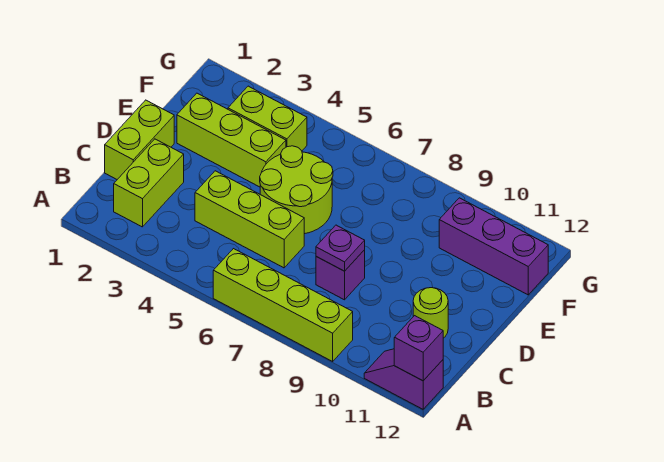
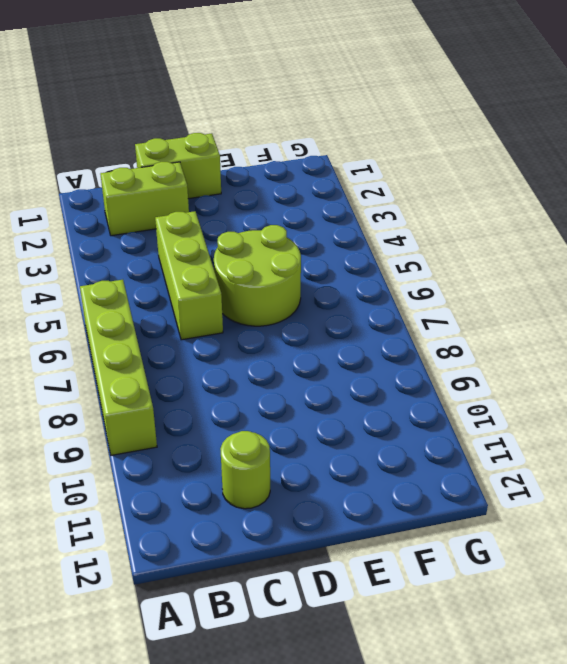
none -> purple slope A11:A12 level 1 top 12
none -> purple brick C8 level 1
none -> lime brick E2:E4 level 1

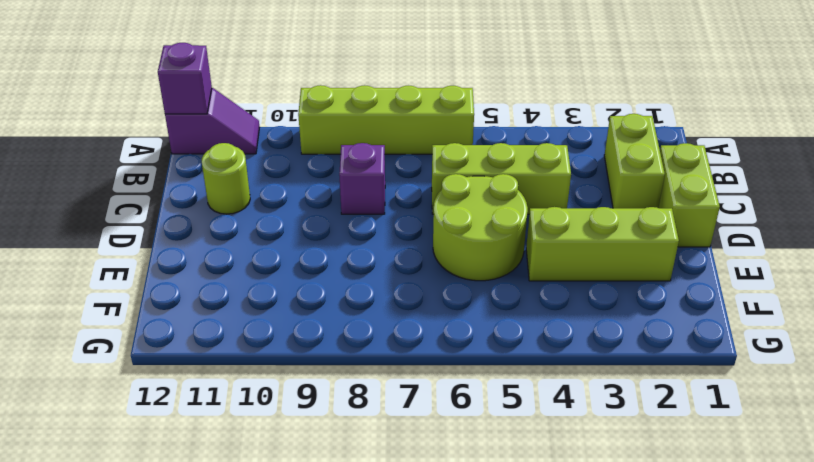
none -> lime brick F3:F4 level 1
none -> purple brick F10:F12 level 1
none -> purple plate C8 level 2

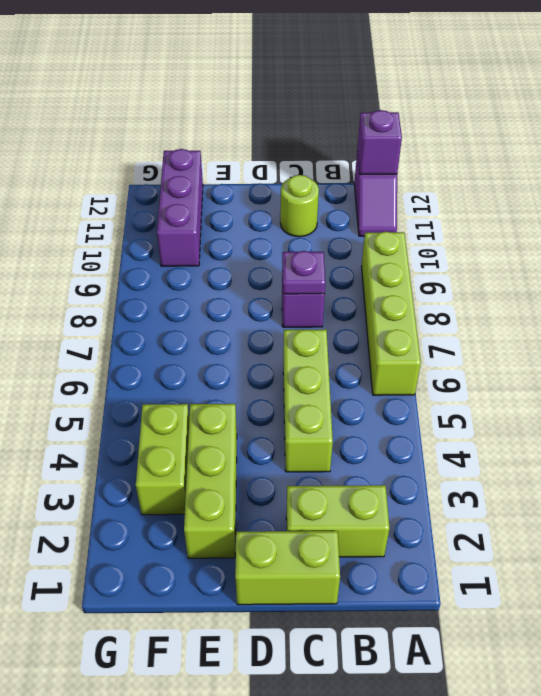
none -> lime round brick D5:E6 level 1

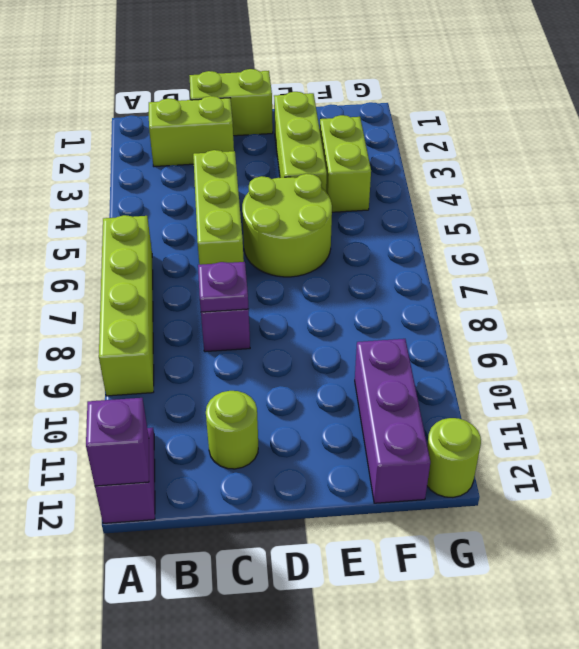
lime round brick G12 level 1 -> none

